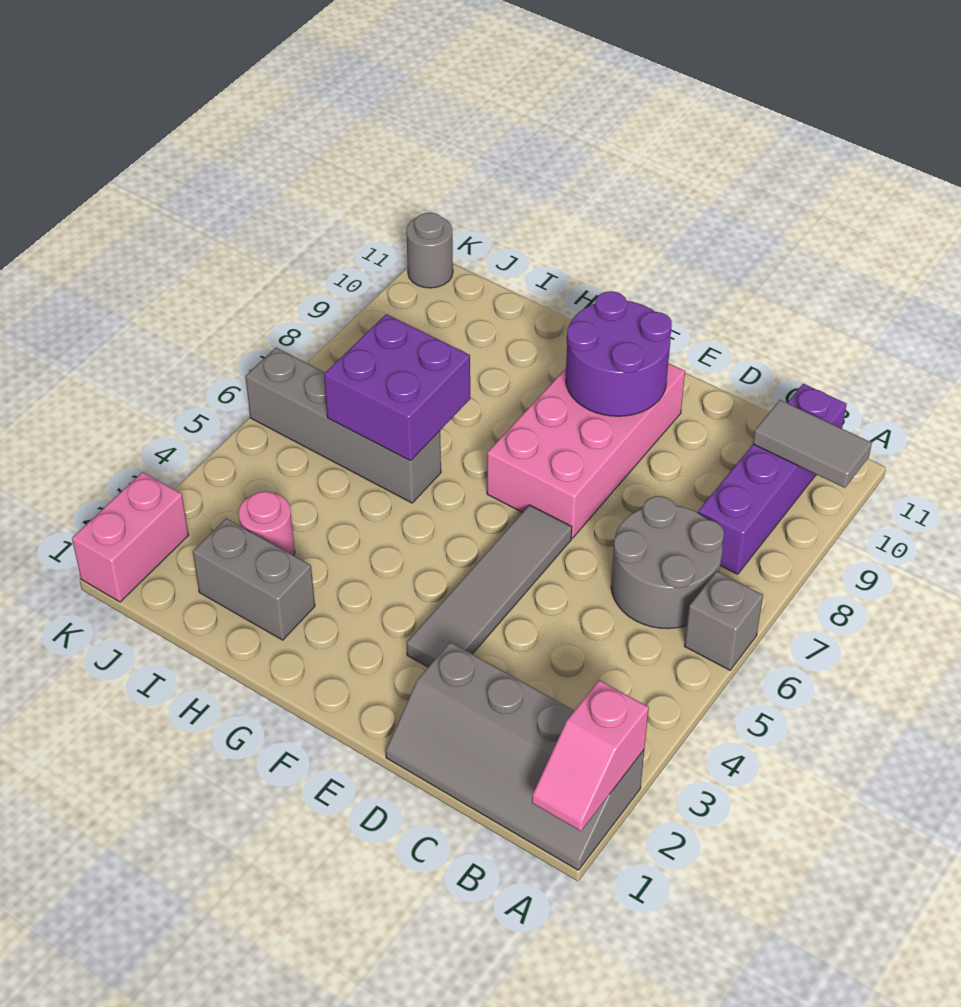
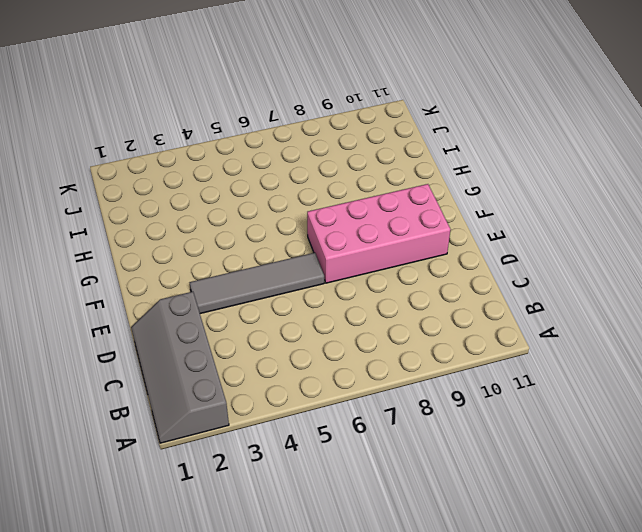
none -> grey brick A6 level 1
none -> grey round brick B6:C7 level 1
none -> purple brick B8:B11 level 1

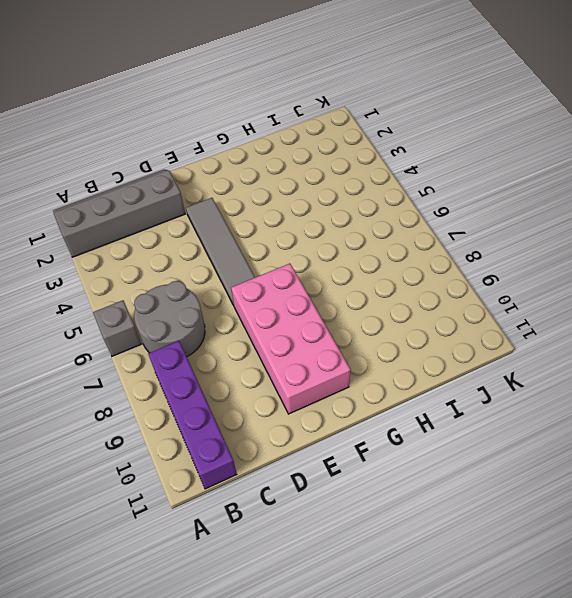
none -> grey brick H2:I2 level 1
none -> grey brick H6:K6 level 1
none -> pink round brick I3 level 1

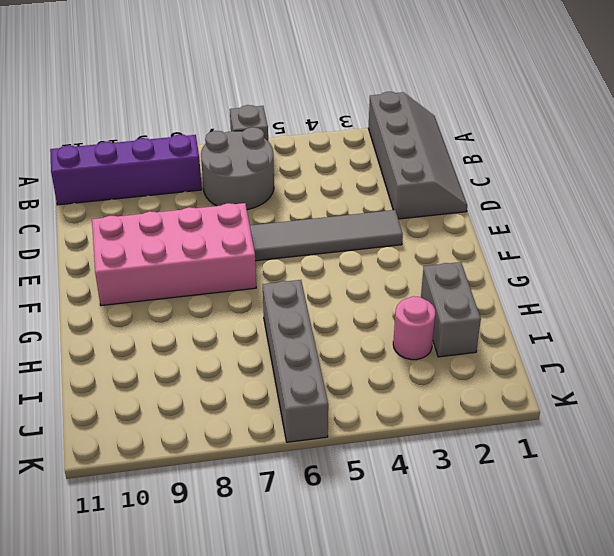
none -> pink brick K1:K2 level 1
none -> grey round brick K11 level 1
none -> pink slope A1:A2 level 2 top 2

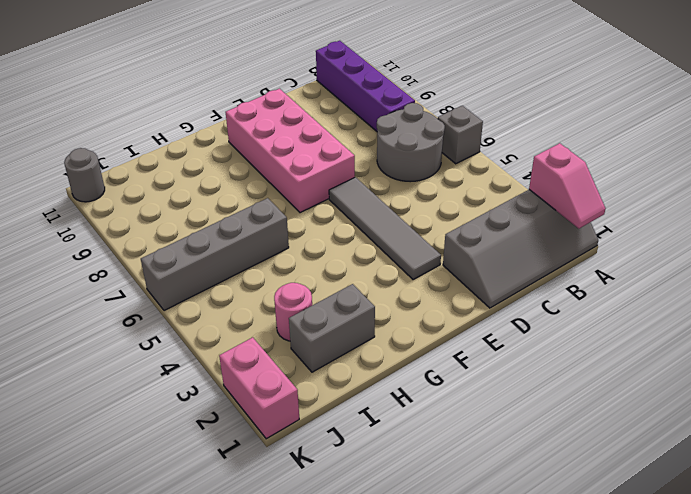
none -> grey tile A10:B10 level 2
none -> purple round brick E9:F10 level 2
none -> purple brick H6:I7 level 2

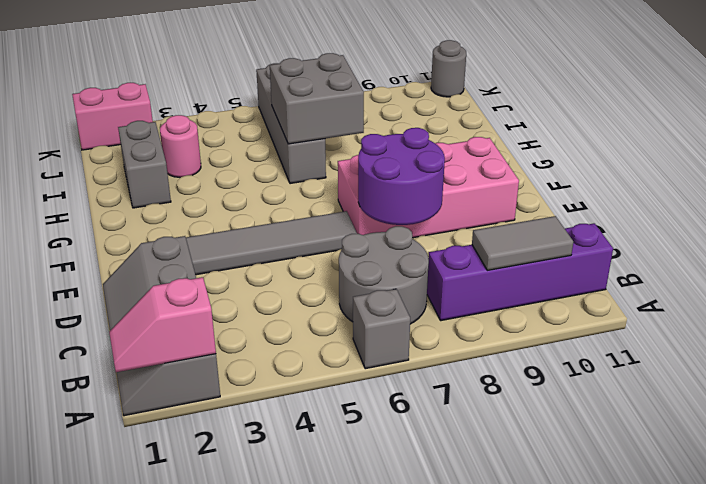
grey tile B9:B10 level 2 -> grey tile A10:B10 level 2
purple round brick D7:E8 level 2 -> purple round brick E9:F10 level 2
grey brick H6:I7 level 2 -> purple brick H6:I7 level 2

